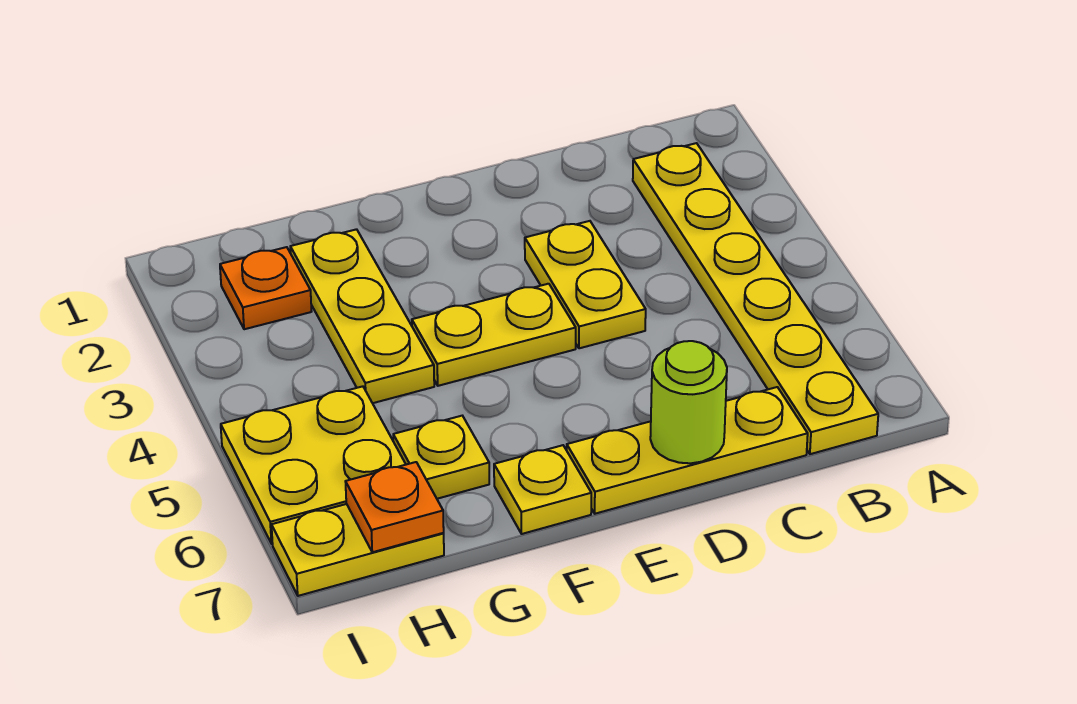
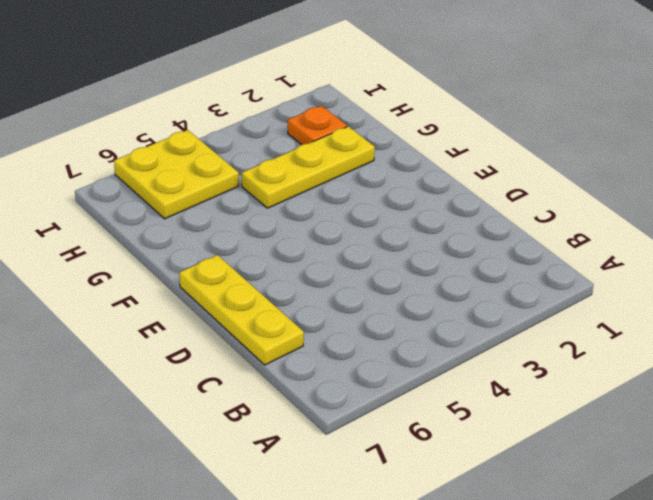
none -> yellow plate B2:B7 level 1
none -> yellow plate D3:D4 level 1
none -> yellow plate E4:F4 level 1

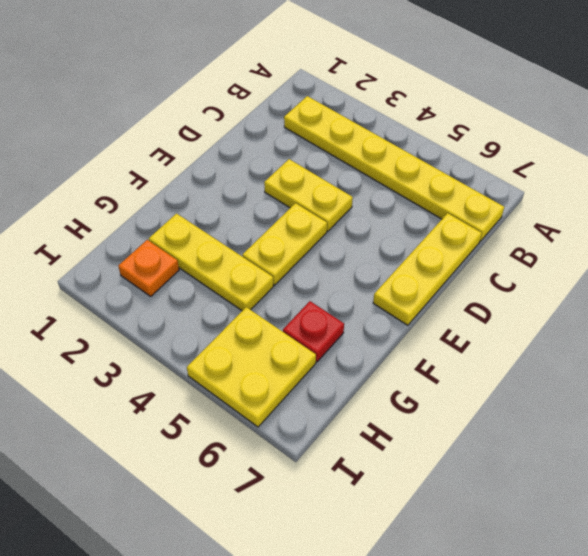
red plate G6 level 1 -> yellow plate G6 level 1
none -> yellow plate F7 level 1
none -> yellow plate H7:I7 level 1
none -> lime round brick D7 level 2

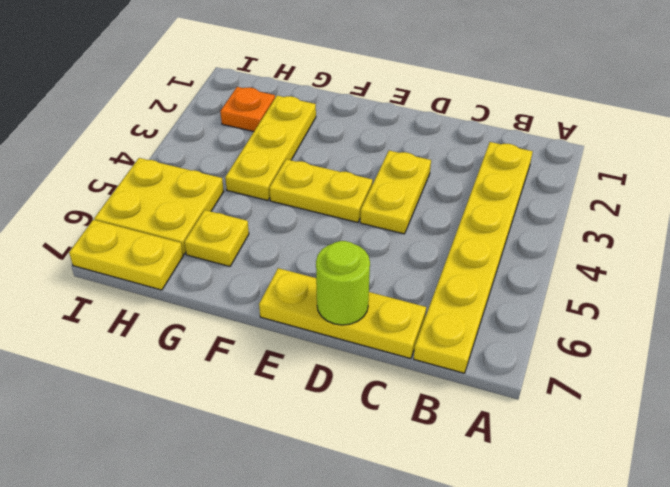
none -> yellow plate F7 level 1
none -> orange plate H7 level 2

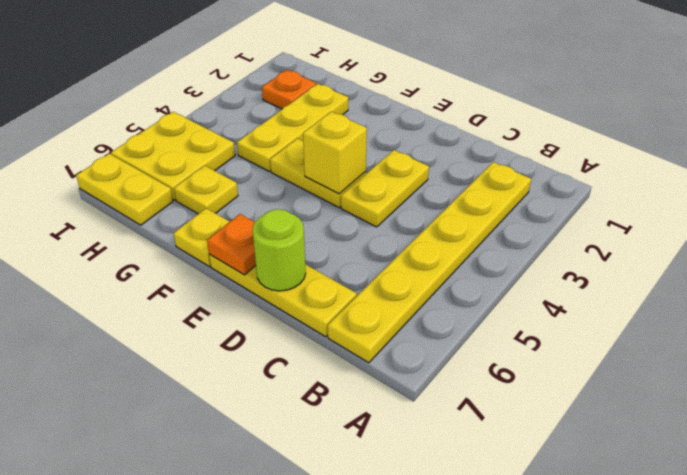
yellow brick E4 level 2 -> none
orange plate E7 level 2 -> orange plate H7 level 2

